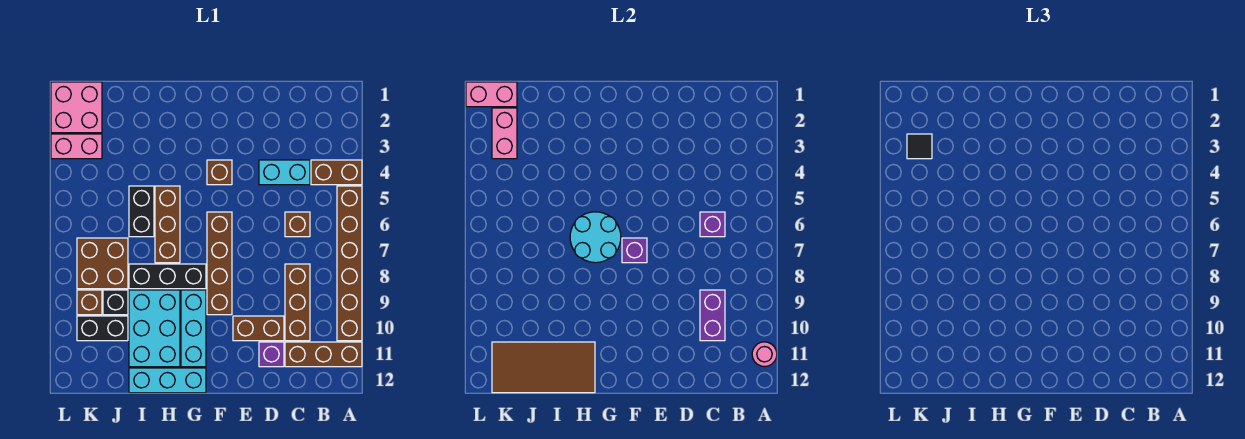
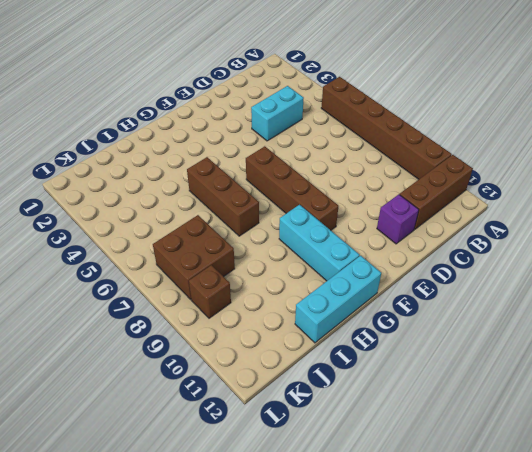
none -> brown brick A4:B4 level 1
none -> brown brick C6 level 1
none -> brown brick C8:C10 level 1
none -> brown brick D10:E10 level 1

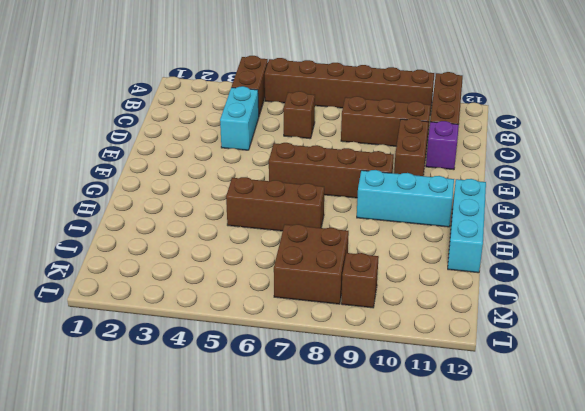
none -> brown brick F4 level 1
none -> black brick G8:I8 level 1
none -> cyan brick H9:I11 level 1
none -> black brick I5:I6 level 1

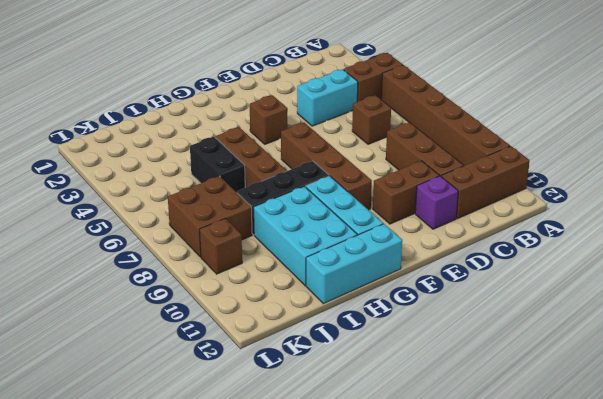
none -> black brick J9 level 1
none -> black brick J10:K10 level 1
none -> pink brick K1:L2 level 1
none -> pink brick K3:L3 level 1

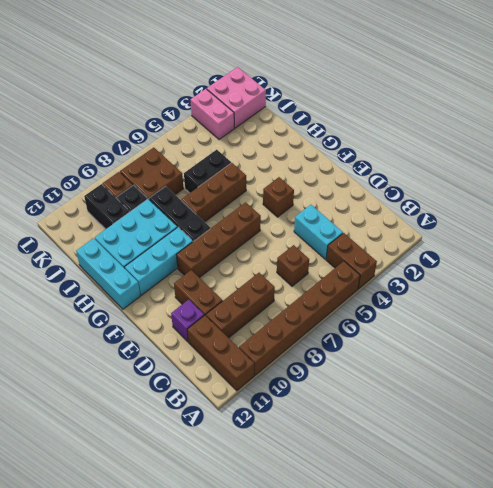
none -> pink round brick A11 level 2
none -> purple brick C6 level 2
none -> purple brick C9:C10 level 2
none -> purple brick F7 level 2

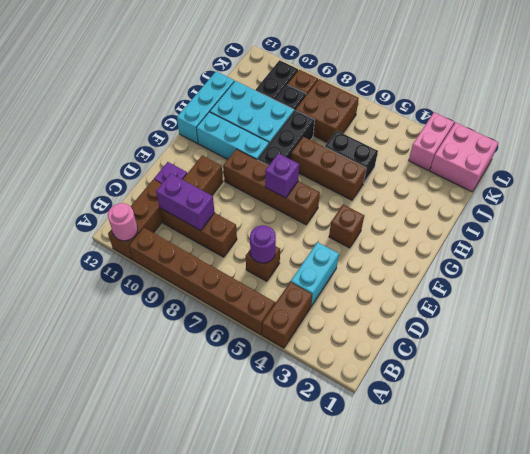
purple round brick C6 level 2 -> purple brick C6 level 2
none -> cyan round brick G6:H7 level 2
none -> brown tile H11:K12 level 2
none -> pink brick K1:L1 level 2
none -> pink brick K2:K3 level 2

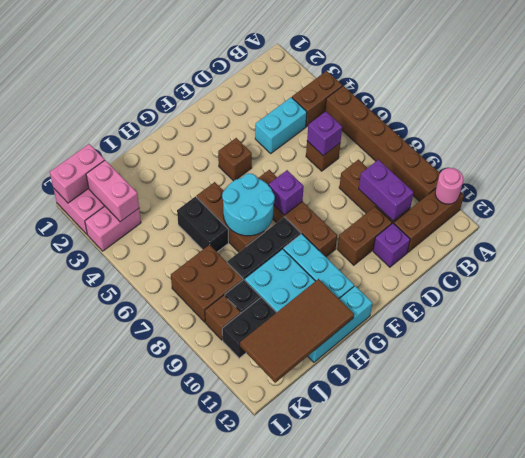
none -> black tile K3 level 3

